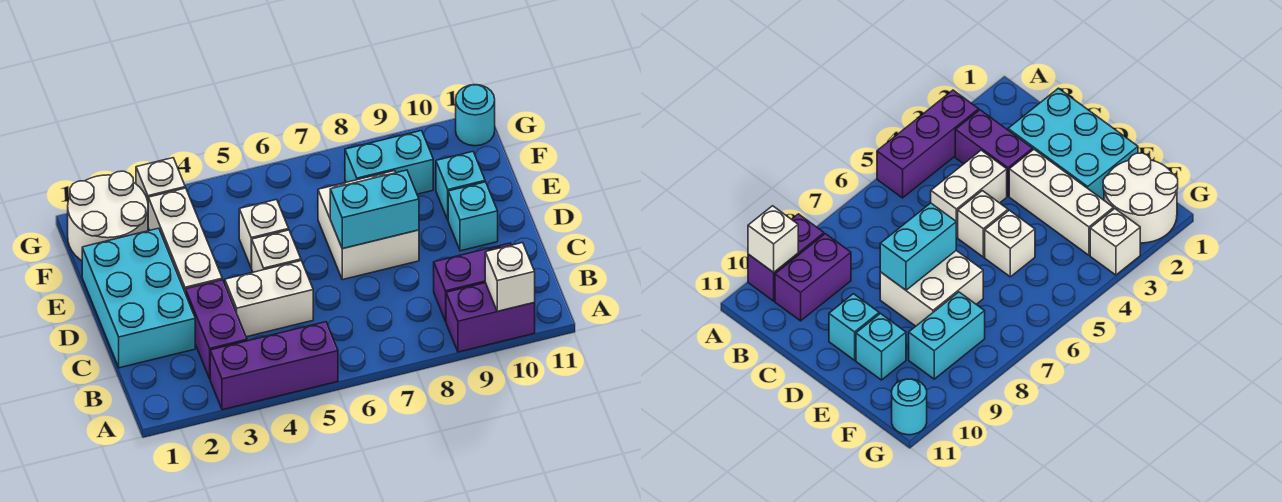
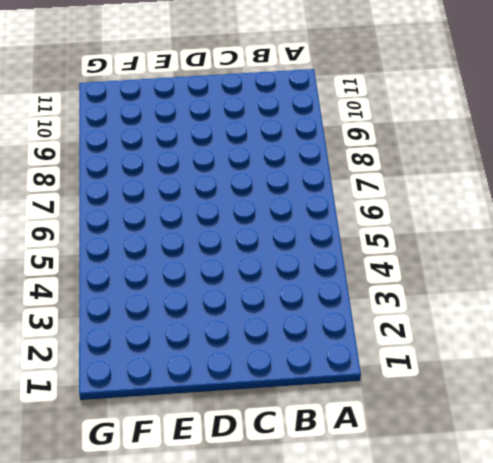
none -> purple brick A3:A5 level 1
none -> purple brick A9:A10 level 1
none -> purple brick B3:C3 level 1

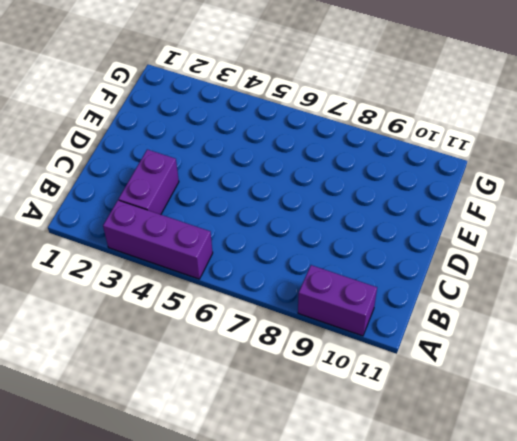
none -> purple brick B9:B10 level 1
none -> cyan brick C1:E2 level 1
none -> white brick C4:C5 level 1

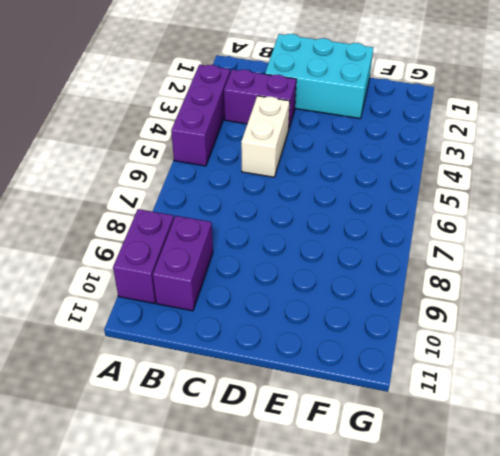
none -> white brick D3:F3 level 1
none -> white brick D5 level 1
none -> white brick D7:E8 level 1

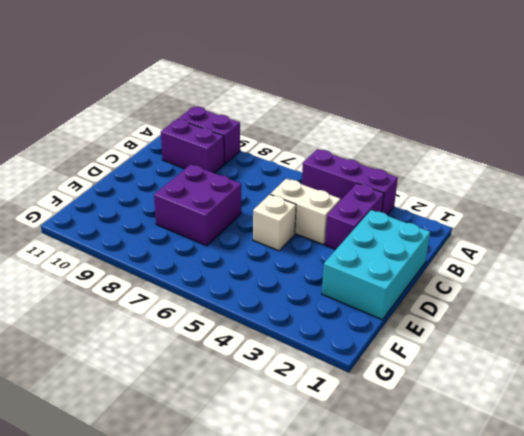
purple brick D7:E8 level 1 -> white brick D7:E8 level 1
none -> white brick D3:F3 level 1
none -> cyan brick D10 level 1
none -> white brick E5 level 1

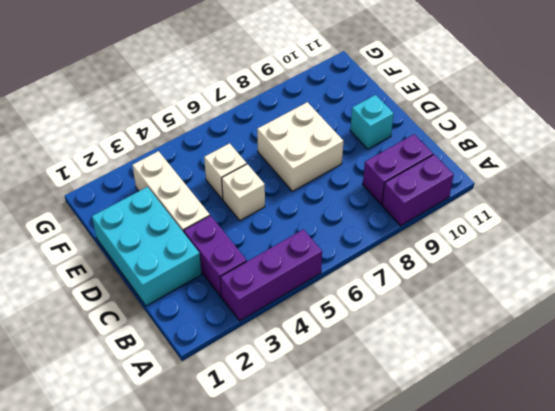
none -> white brick C4:C5 level 1
none -> cyan brick E10 level 1
none -> white round brick F1:G2 level 1

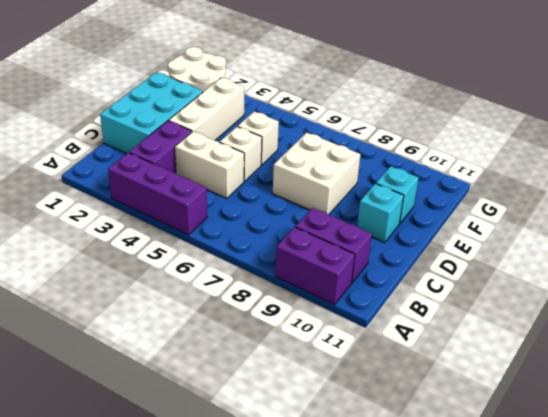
none -> cyan brick F8:F9 level 1
none -> white brick G3 level 1
none -> cyan round brick G11 level 1

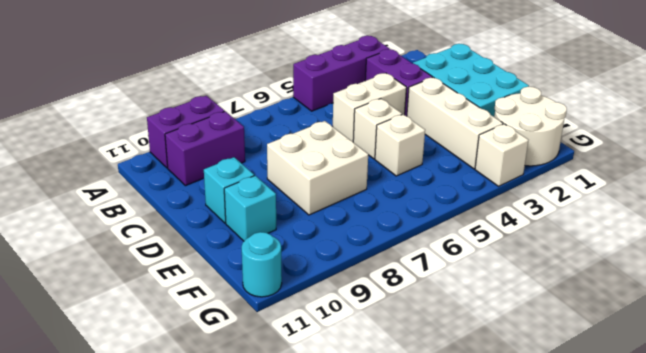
none -> cyan brick F8:F9 level 1
none -> white brick A10 level 2
none -> cyan brick D7:D8 level 2

